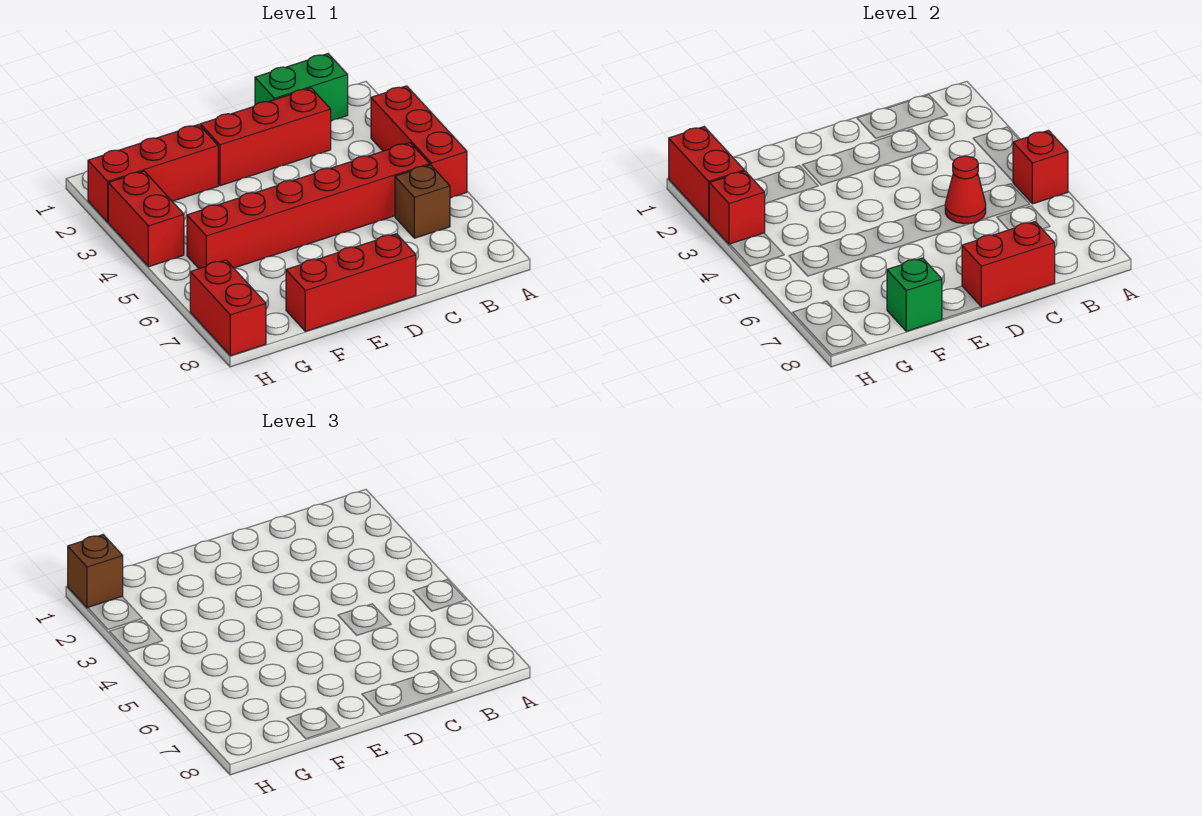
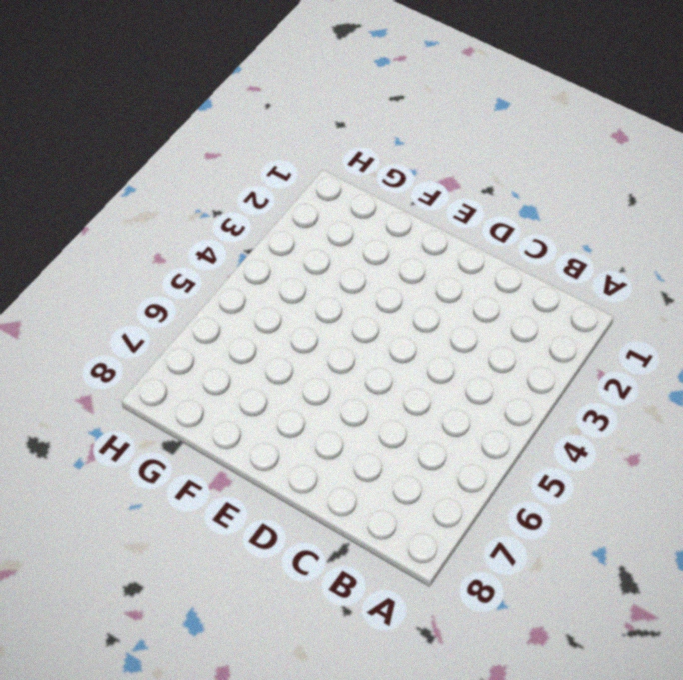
none -> red brick A3:A5 level 1
none -> green brick B1:C1 level 1
none -> red brick B5:G5 level 1

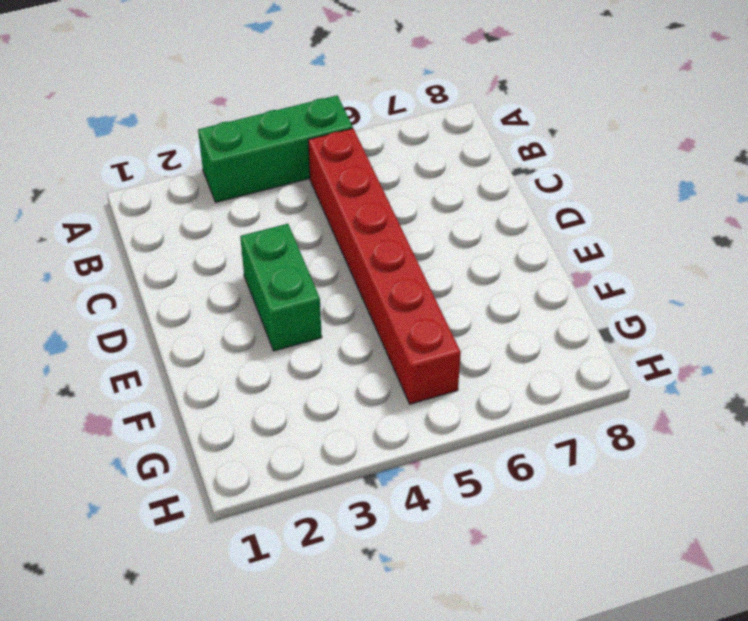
green brick A3:A5 level 1 -> red brick A3:A5 level 1
green brick D3:E3 level 1 -> green brick B1:C1 level 1
none -> brown brick B6 level 1
none -> red brick C2:E2 level 1
none -> red brick D8:F8 level 1

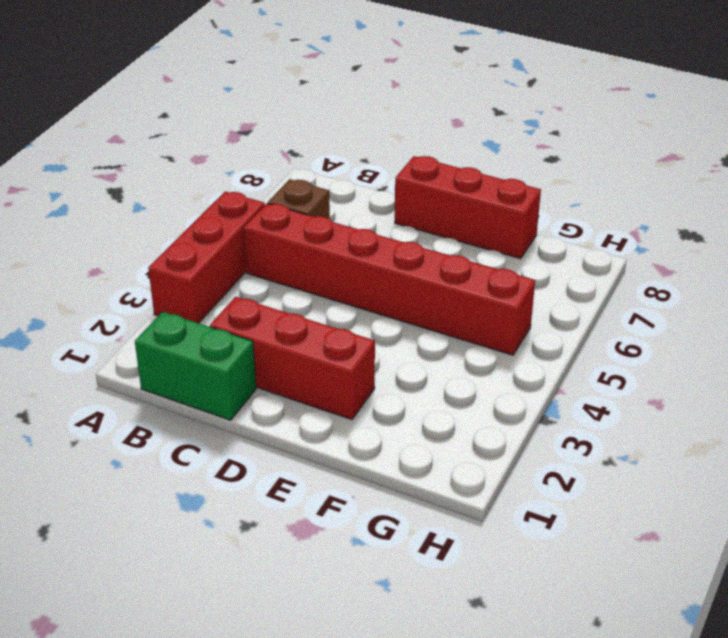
none -> red brick F2:H2 level 1
none -> red brick H3:H4 level 1
none -> red brick H7:H8 level 1

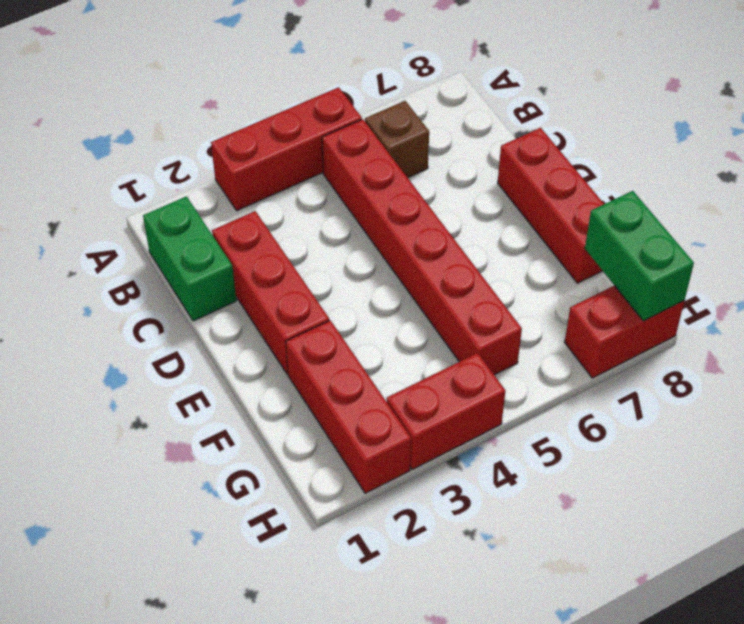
green brick G8:H8 level 2 -> none
none -> red brick A5 level 2
none -> red cone C5 level 2
none -> red brick C8:D8 level 2

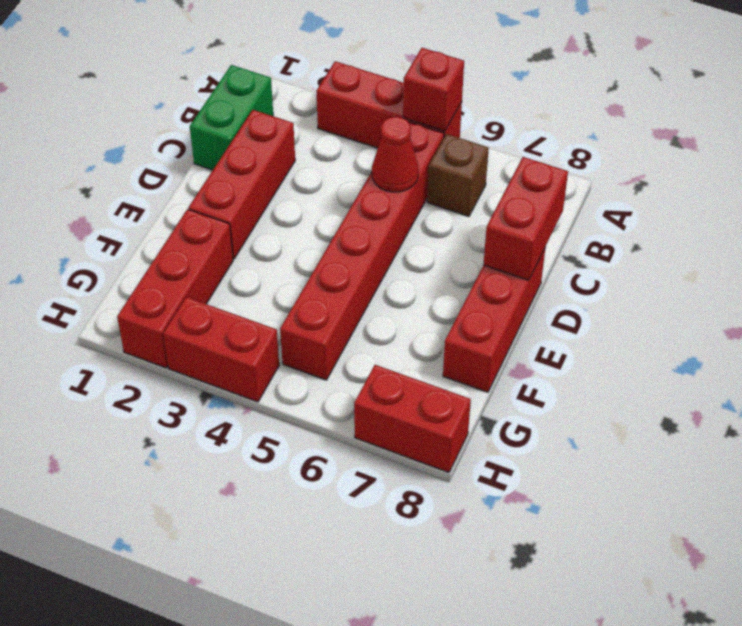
none -> green brick F8 level 2
none -> red brick H1:H2 level 2
none -> red brick H3 level 2

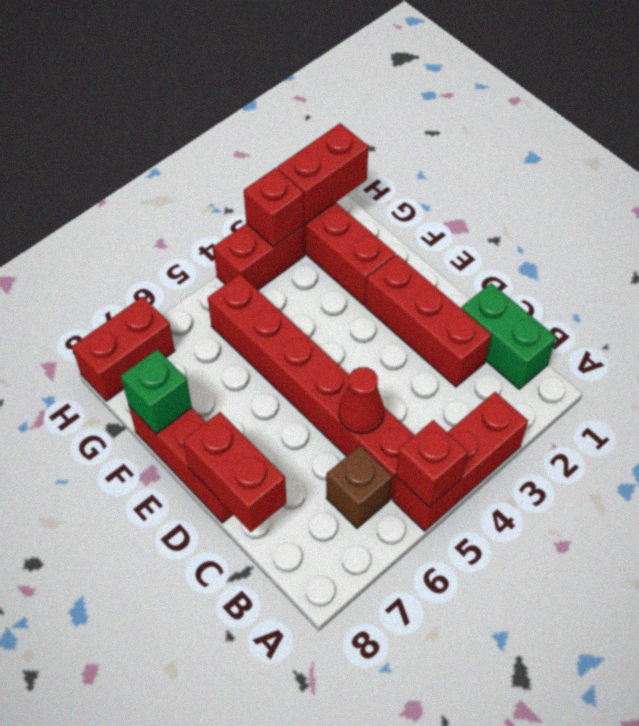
none -> brown brick H1 level 3

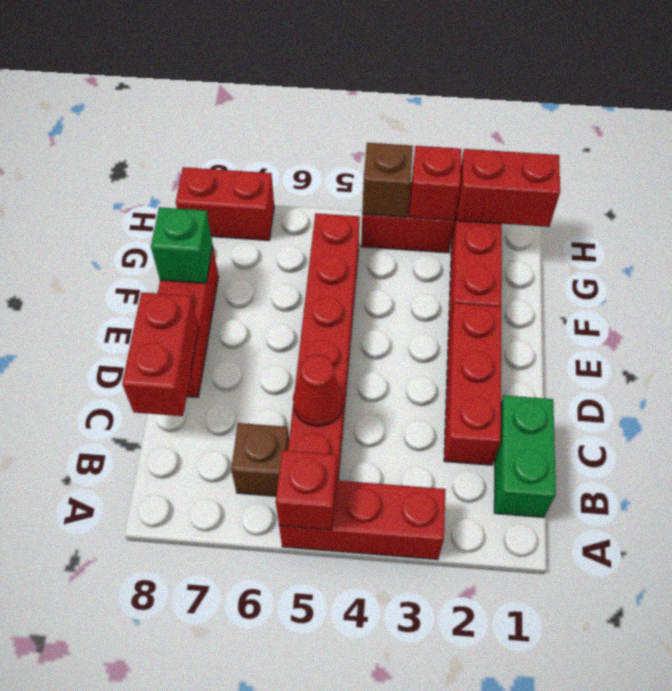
brown brick H4 level 2 -> brown brick H1 level 3

